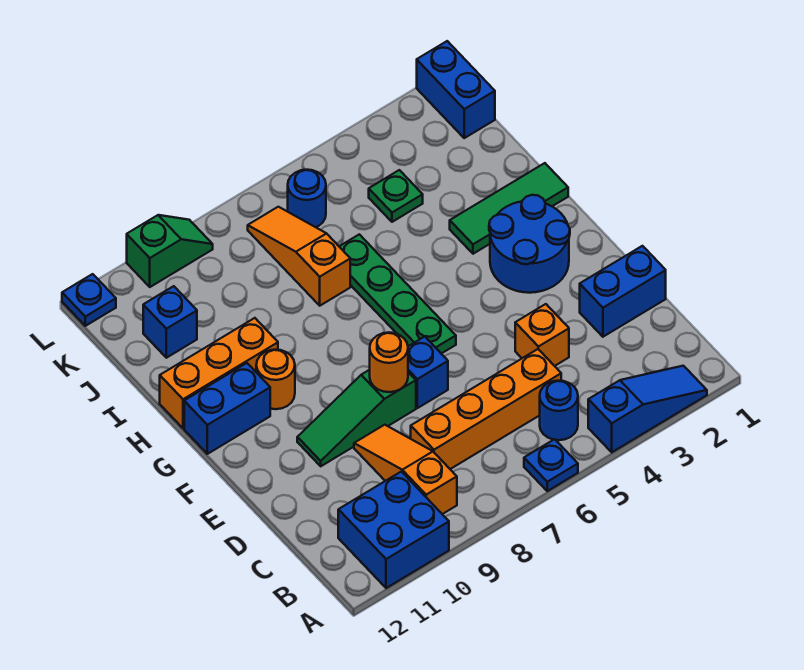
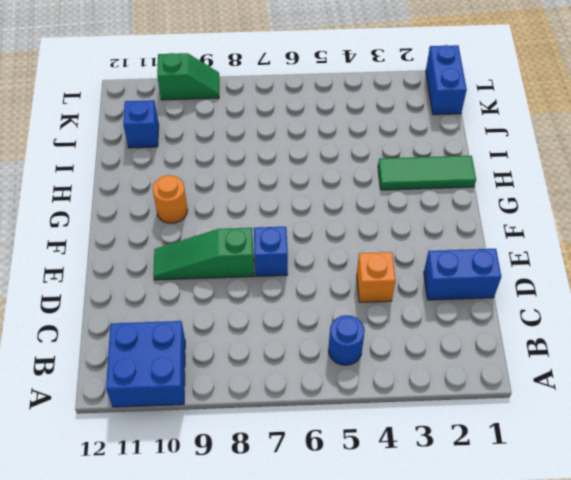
none -> blue slope A2:A4 level 1 top 4
none -> blue plate A6 level 1
none -> orange slope B9:D9 level 1 top B

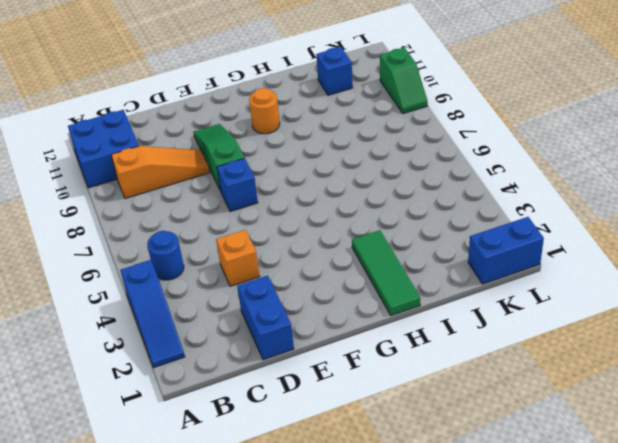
none -> blue plate A6 level 1
none -> orange brick C5:C8 level 1
none -> blue round brick F2:G3 level 1

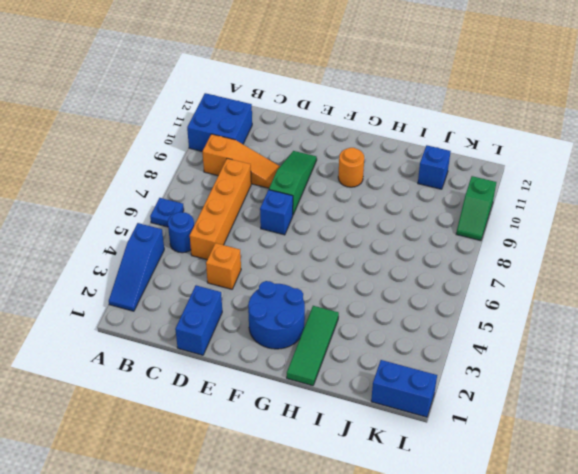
none -> green plate F6:I6 level 1
none -> blue brick G11:G12 level 1
none -> orange brick H10:H12 level 1

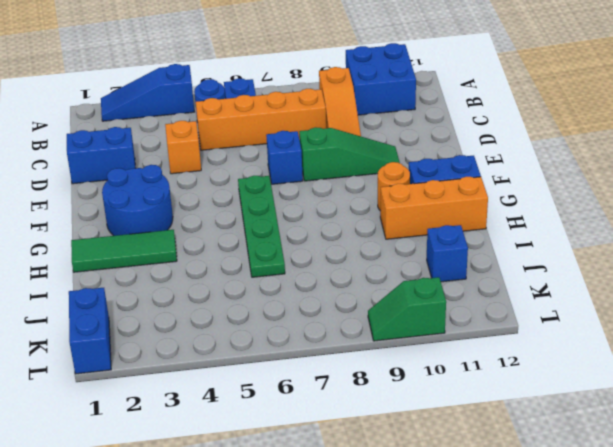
none -> orange slope I7:K7 level 1 top I
none -> green plate J4 level 1
none -> blue round brick K6 level 1

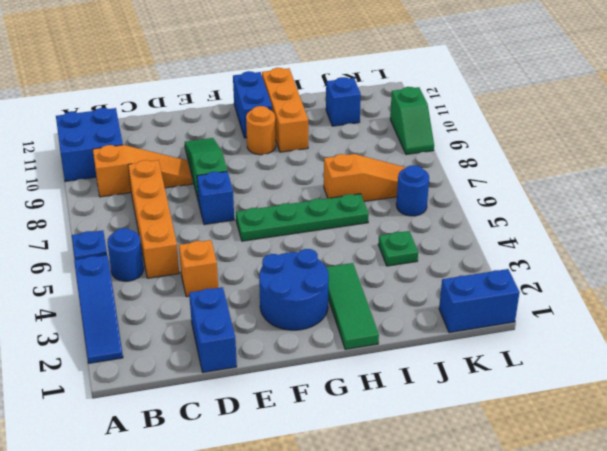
none -> blue plate L12 level 1
none -> orange round brick E8 level 2

